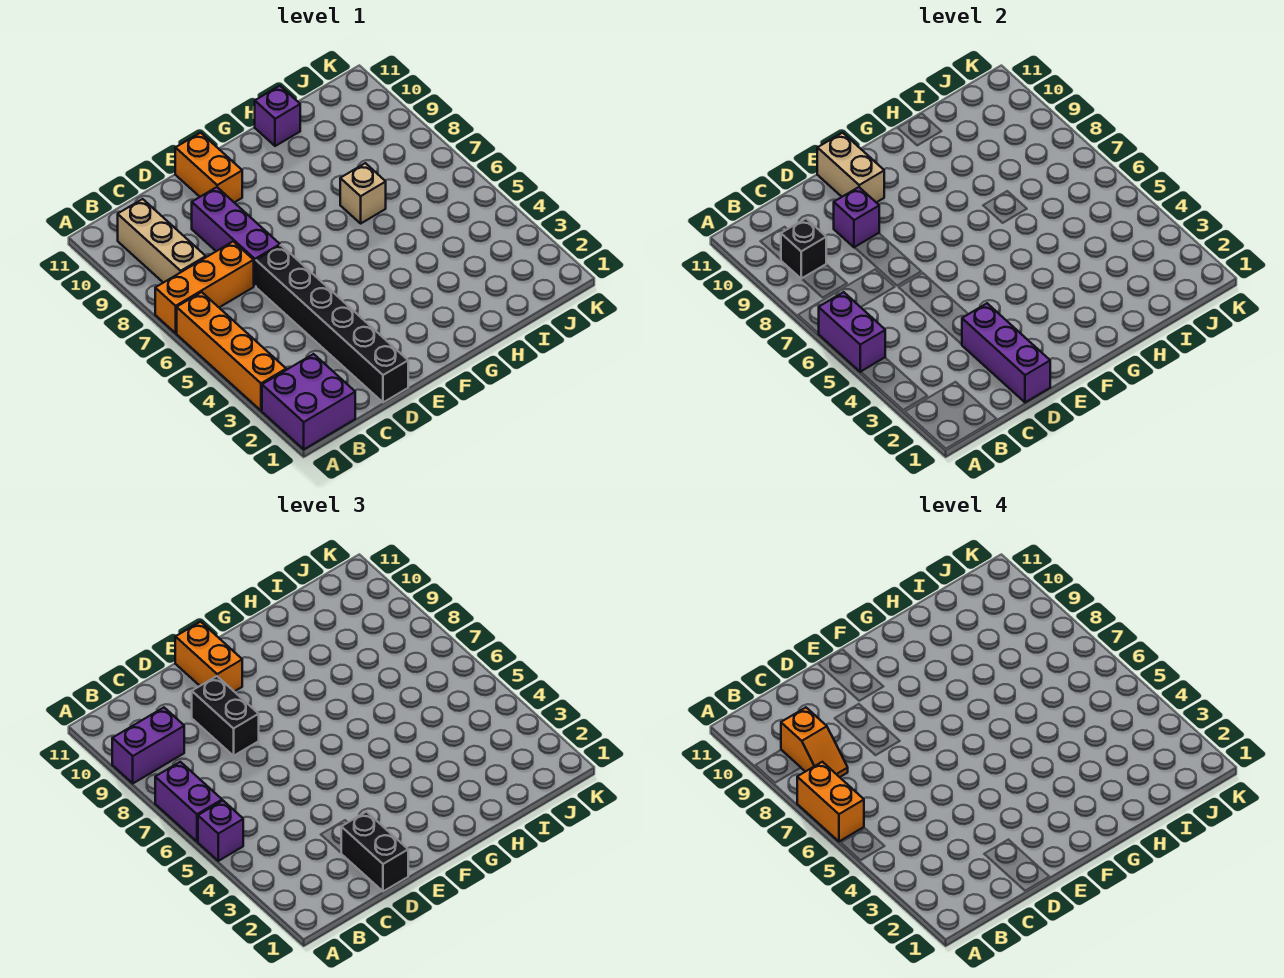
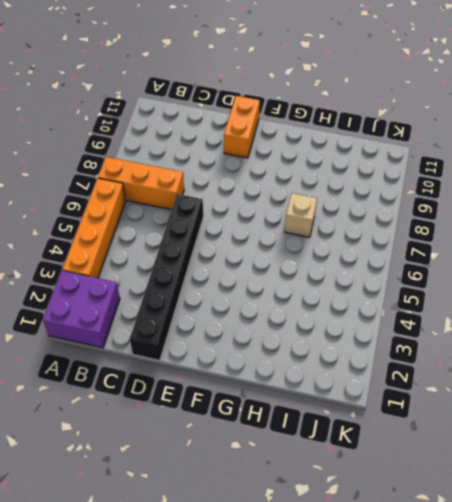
none -> tan brick B8:B10 level 1
none -> purple brick D7:D9 level 1
none -> purple brick H11 level 1

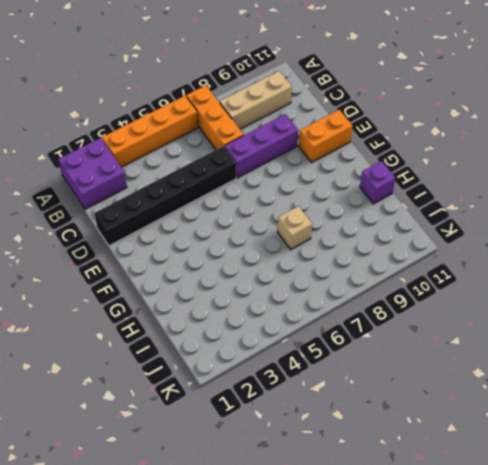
none -> purple brick A5:A6 level 2
none -> black brick B9 level 2
none -> purple brick D1:D3 level 2

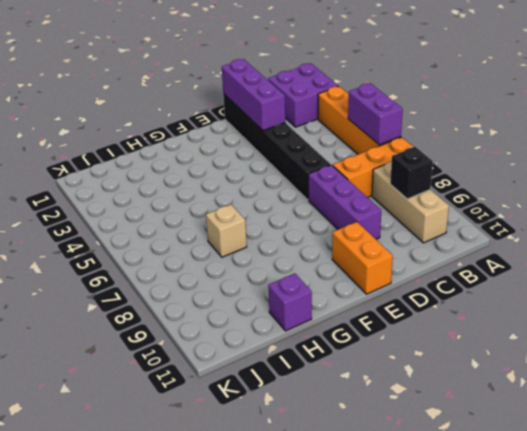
none -> purple brick D9 level 2
none -> tan brick E10:E11 level 2
none -> purple brick A5 level 3

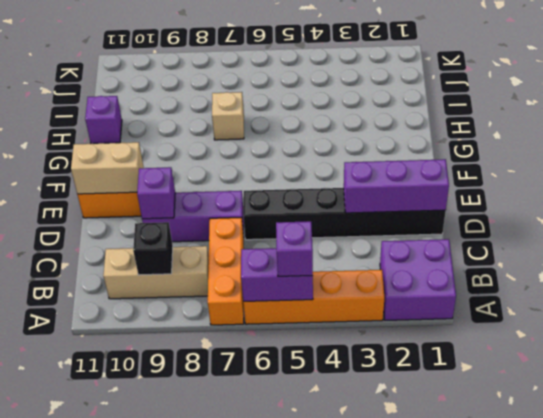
none -> purple brick A6:A7 level 3
none -> purple brick A9:B9 level 3
none -> black brick D1:D2 level 3

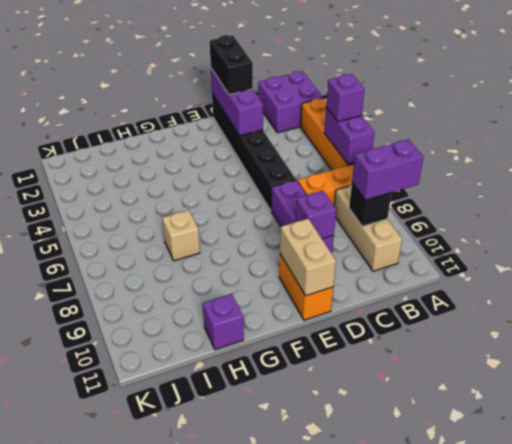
none -> purple brick A6:A7 level 3
none -> black brick D8:D9 level 3
none -> orange brick E10:E11 level 3

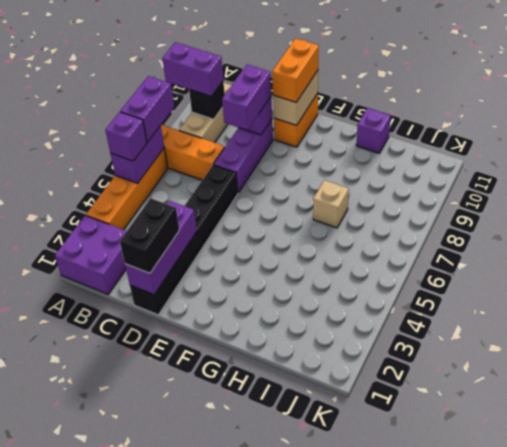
purple brick D8:D9 level 3 -> black brick D8:D9 level 3
none -> orange brick A6:A7 level 4
none -> orange slope B8:B9 level 4 top 9

